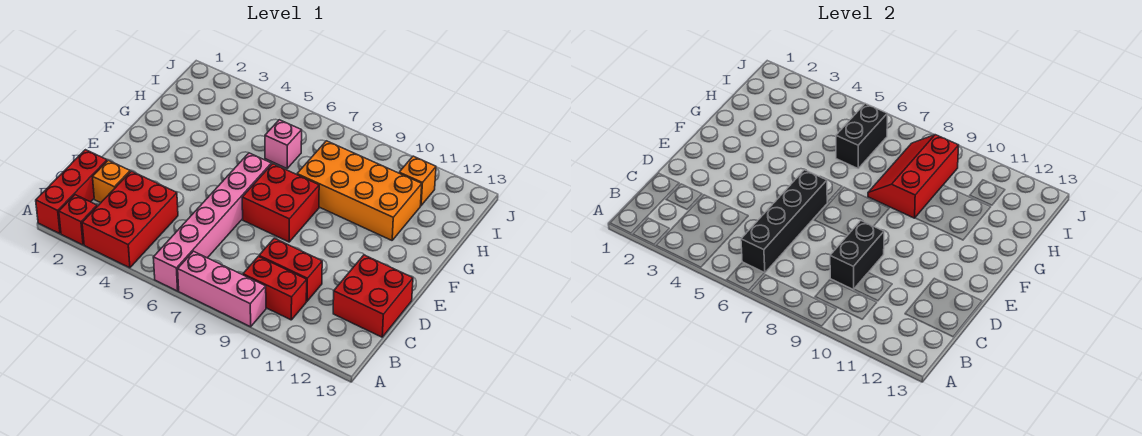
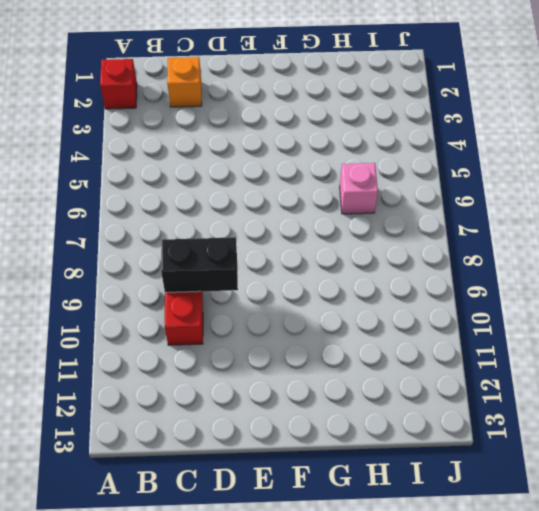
none -> red brick A1:C1 level 1
none -> red brick A3:C4 level 1
none -> pink brick A6:F6 level 1

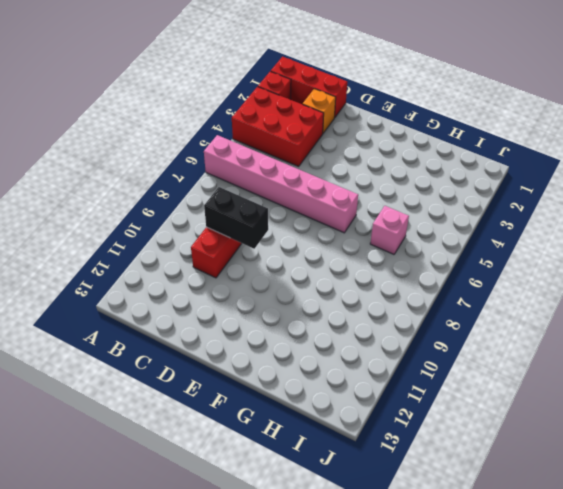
none -> pink brick A7:A9 level 1
none -> red brick B9:B10 level 1
none -> red brick C12:D13 level 1

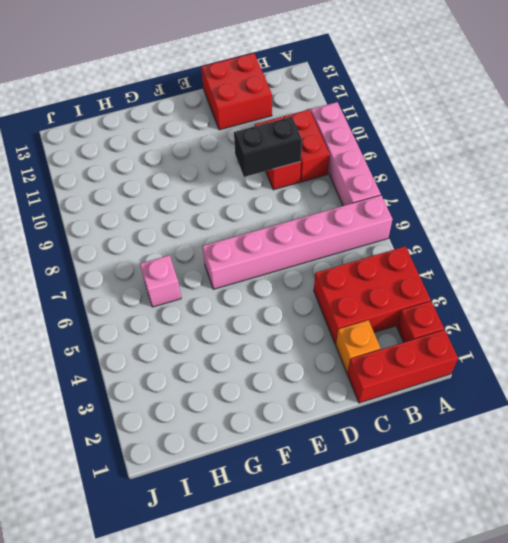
pink brick A7:A10 level 1 -> pink brick A7:A9 level 1
none -> red brick E7:F8 level 1
none -> orange brick G8:H11 level 1
none -> orange brick I11 level 1

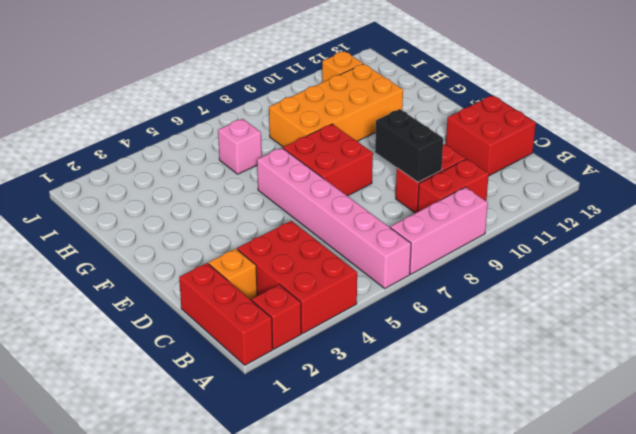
none -> black brick B6:E6 level 2
none -> red slope G8:I9 level 2 top 9
none -> black brick H6:I6 level 2

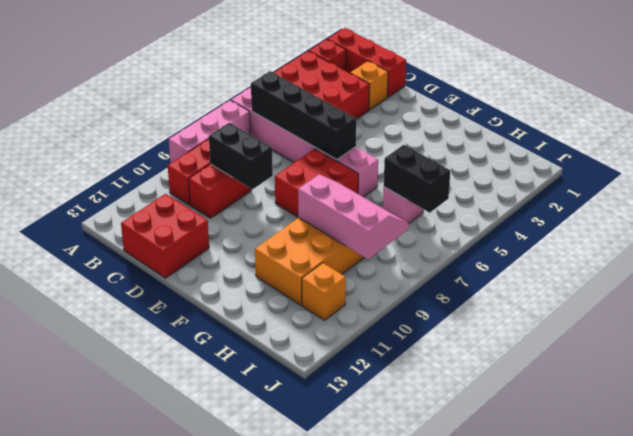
pink slope G8:I9 level 2 top 9 -> red slope G8:I9 level 2 top 9

